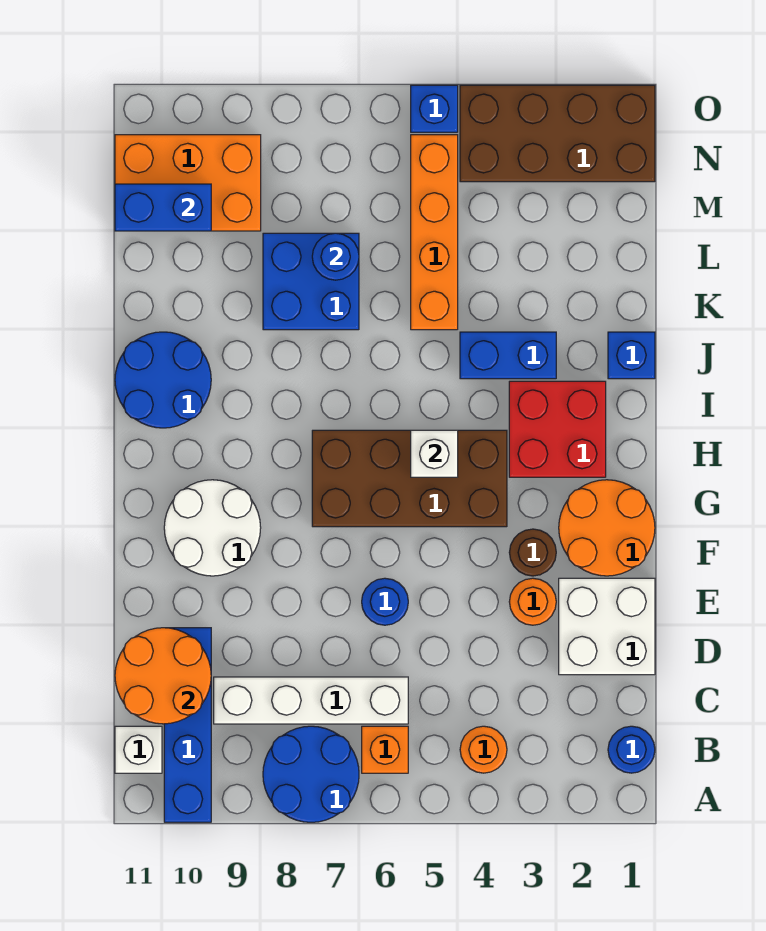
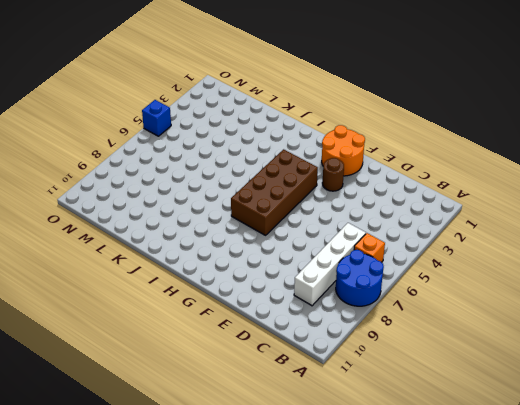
none -> blue brick A10:D10 level 1
none -> blue round brick B1 level 1
none -> orange round brick B4 level 1

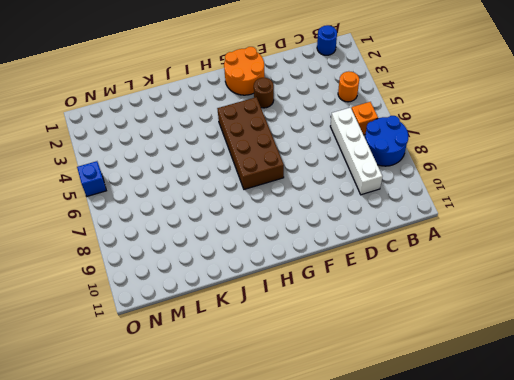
none -> blue brick A10:D10 level 1
none -> white brick B11 level 1
none -> white brick D1:E2 level 1

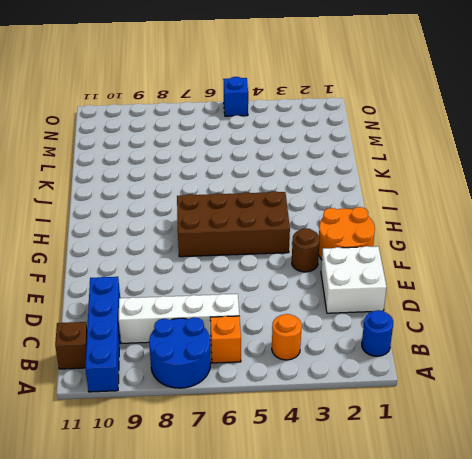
brown brick B11 level 1 -> white brick B11 level 1
none -> orange round brick E3 level 1
none -> blue round brick E6 level 1
none -> white round brick F9:G10 level 1

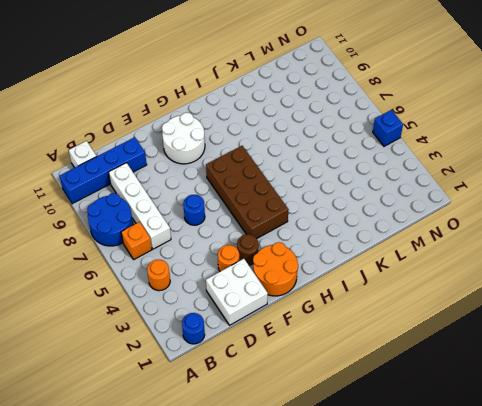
none -> red brick H2:I3 level 1
none -> blue round brick I10:J11 level 1
none -> blue brick J1 level 1

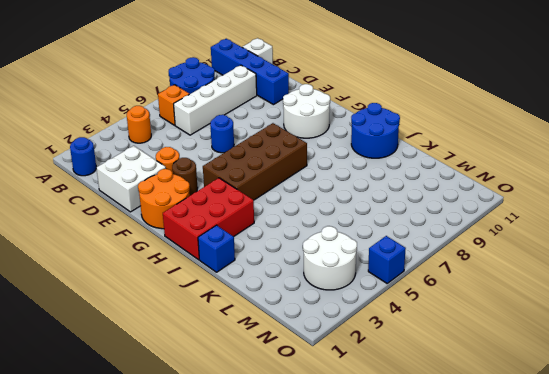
red brick H1:I3 level 1 -> red brick H2:I3 level 1
white round brick M3:N4 level 1 -> brown brick N1:O4 level 1
none -> blue brick J3:J4 level 1
none -> orange brick K5:N5 level 1
none -> blue brick K7:L8 level 1

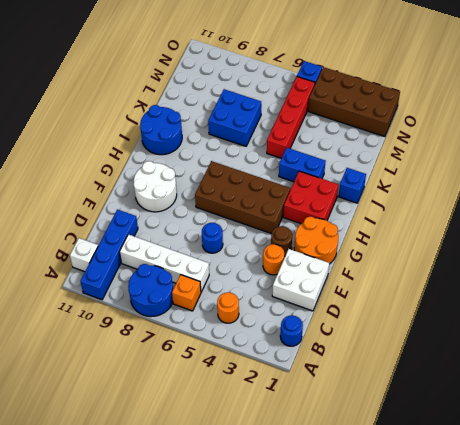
red brick K5:N5 level 1 -> orange brick K5:N5 level 1
none -> orange brick M9:N11 level 1
none -> orange round brick C10:D11 level 2
none -> white brick H5 level 2

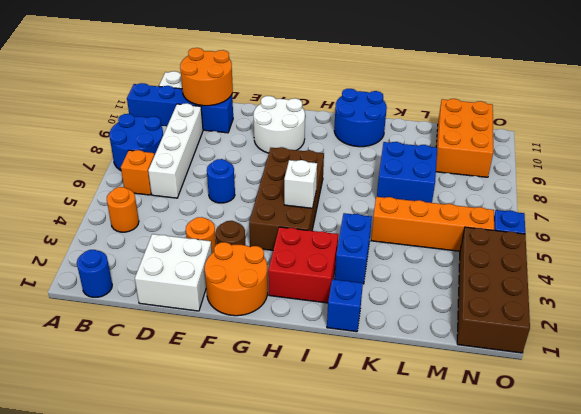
none -> blue round brick L7 level 2
none -> blue brick M10:M11 level 2

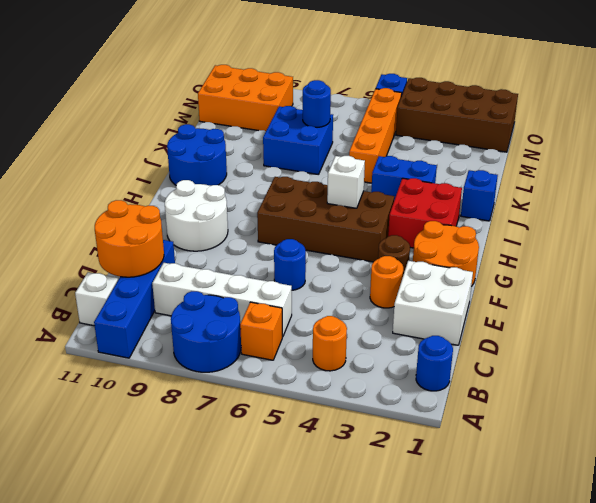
none -> blue brick M10:M11 level 2

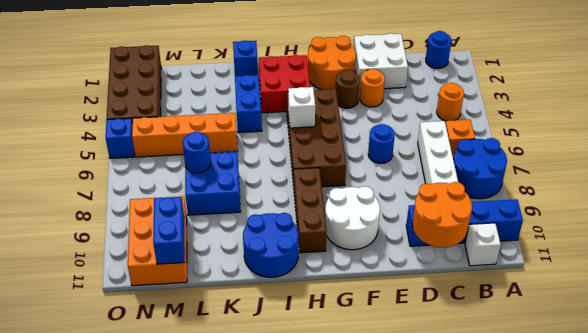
brown brick H8:H10 level 1 -> none

